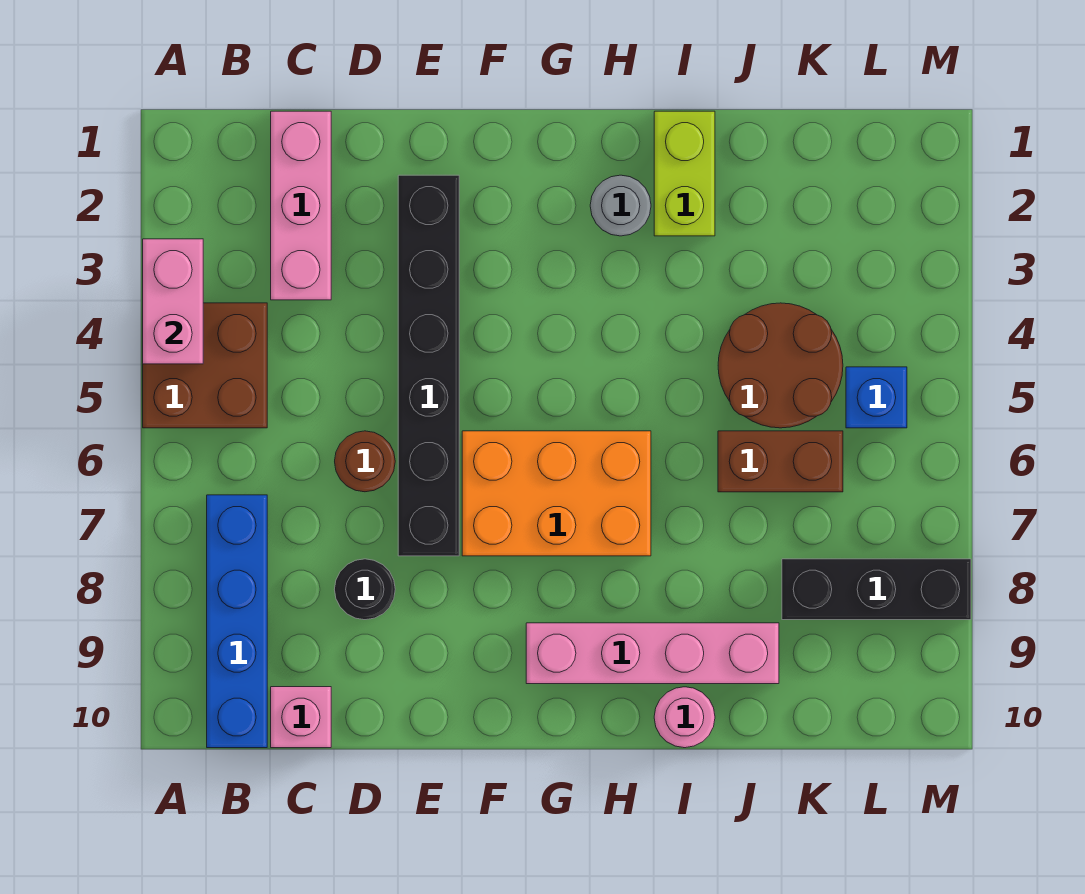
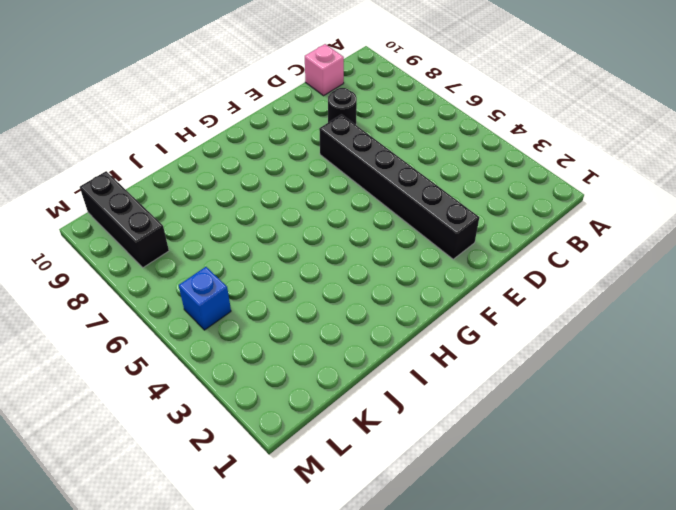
black brick L8:L10 level 1 -> black brick K8:M8 level 1
none -> brown brick A4:B5 level 1
none -> blue brick B7:B10 level 1
none -> pink brick C1:C3 level 1

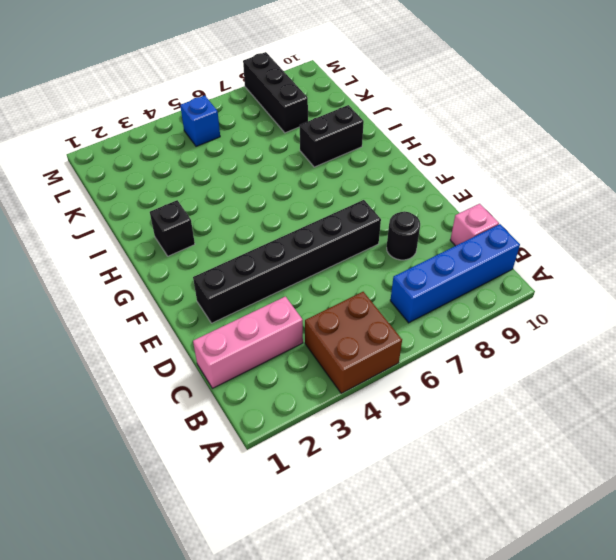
black brick H2 level 1 -> grey round brick H2 level 1
black brick I8:I9 level 1 -> pink brick G9:J9 level 1
none -> brown round brick D6 level 1
none -> orange brick F6:H7 level 1
none -> lime brick I1:I2 level 1

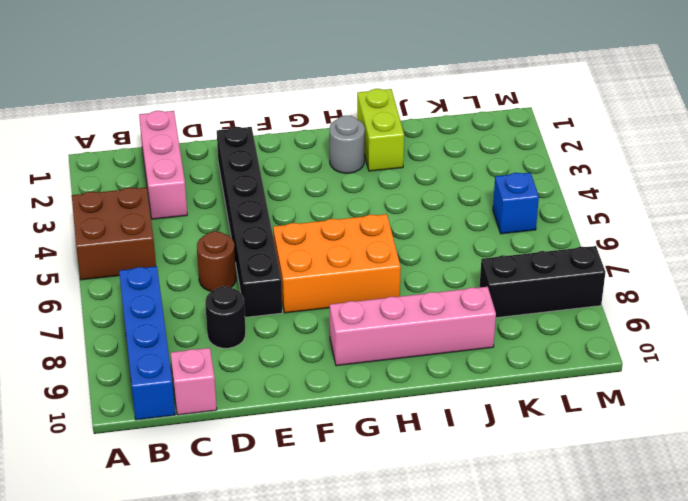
none -> pink round brick I10 level 1
none -> brown round brick J4:K5 level 1
none -> brown brick J6:K6 level 1

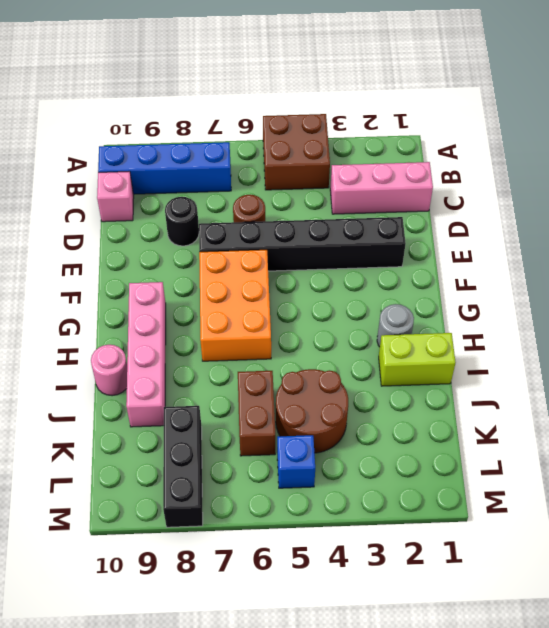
none -> pink brick A3:A4 level 2

